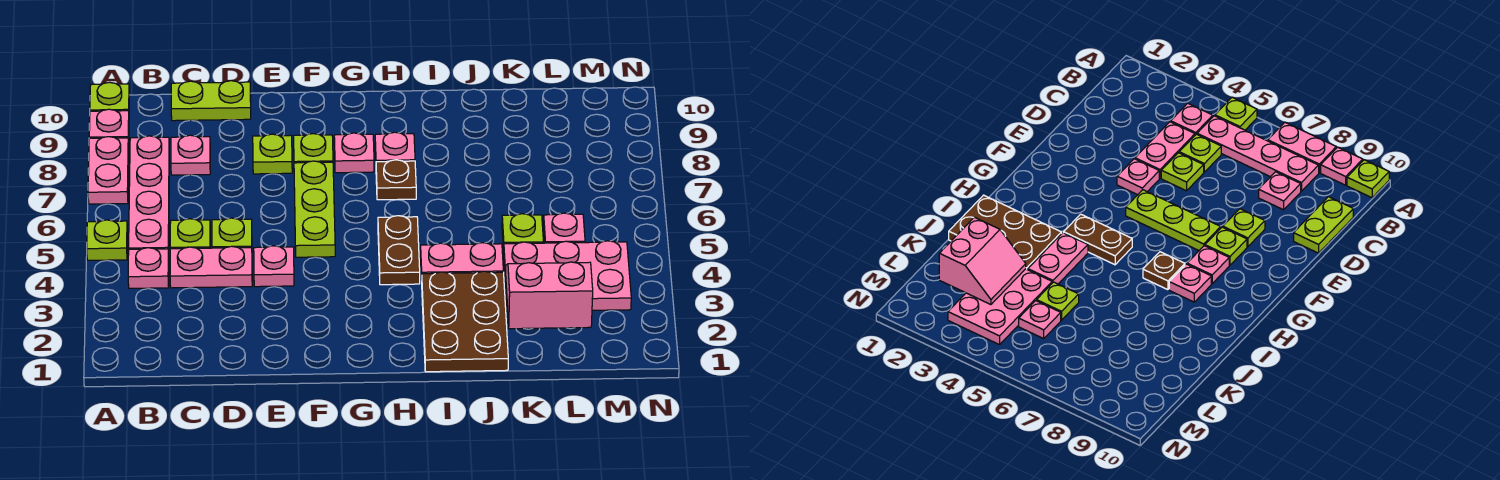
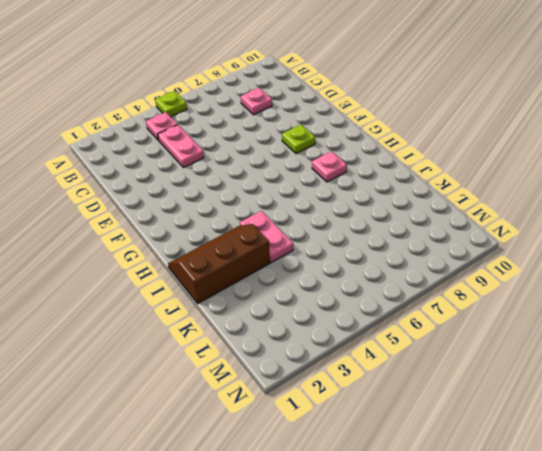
brown slope I1:J3 level 1 top J -> brown plate I1:J3 level 1
none -> pink plate A7:A8 level 1
none -> pink plate A9 level 1
none -> lime plate A10 level 1

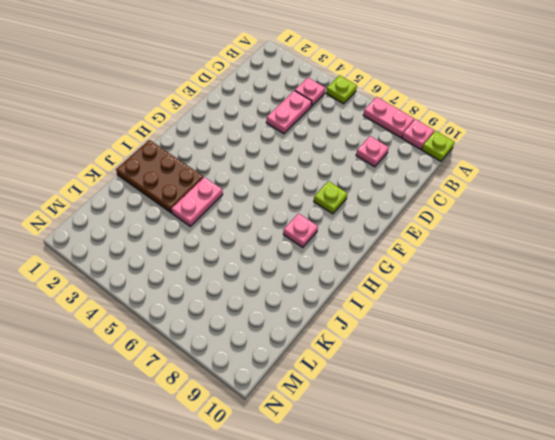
none -> pink plate B5:B8 level 1
none -> lime plate C5 level 1
none -> lime plate C10:D10 level 1

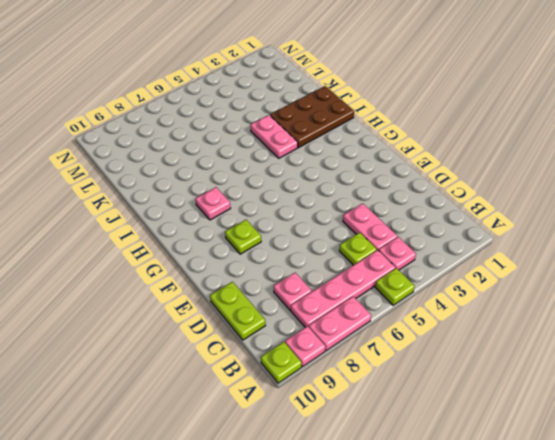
none -> lime plate D5 level 1
none -> pink plate E4 level 1
none -> lime plate E8 level 1

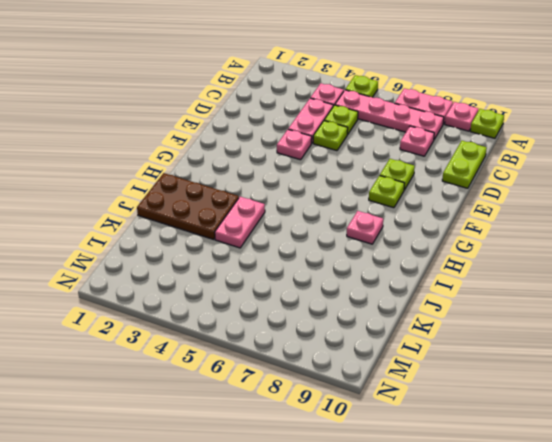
none -> lime plate F5:F7 level 1
none -> pink plate G8 level 1
none -> brown plate H4:H5 level 1

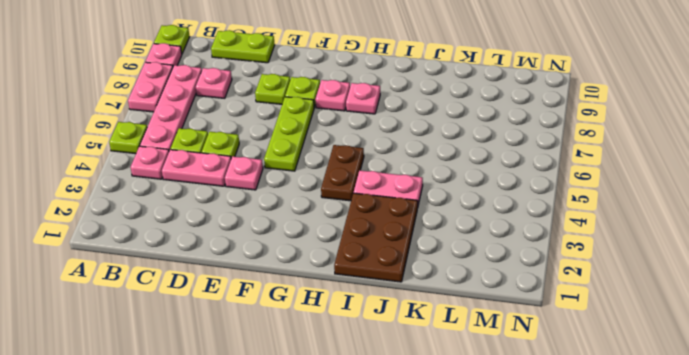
none -> brown plate H7 level 1
none -> pink plate K3:M4 level 1
none -> lime plate K5 level 1

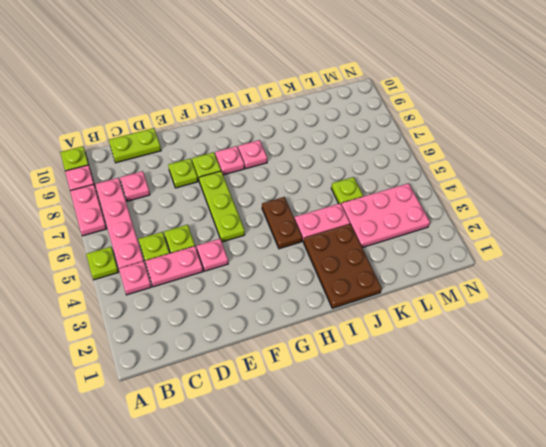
none -> brown plate H7 level 1
none -> pink plate L5 level 1
none -> pink slope K2:L3 level 2 top 2

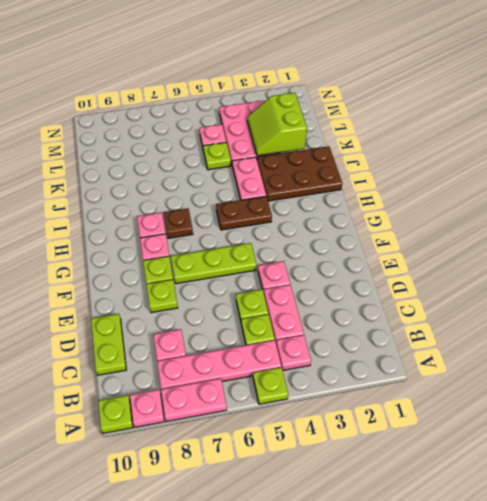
lime slope K2:L3 level 2 top 2 -> pink slope K2:L3 level 2 top 2

